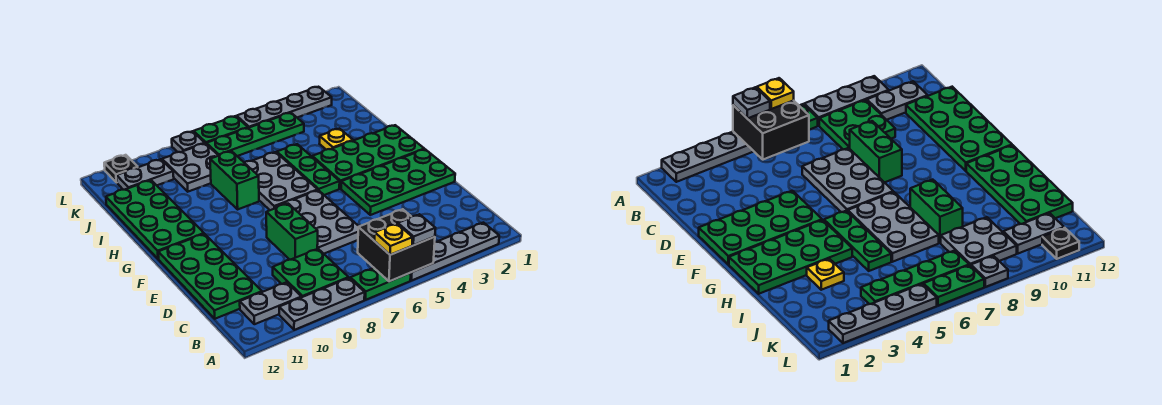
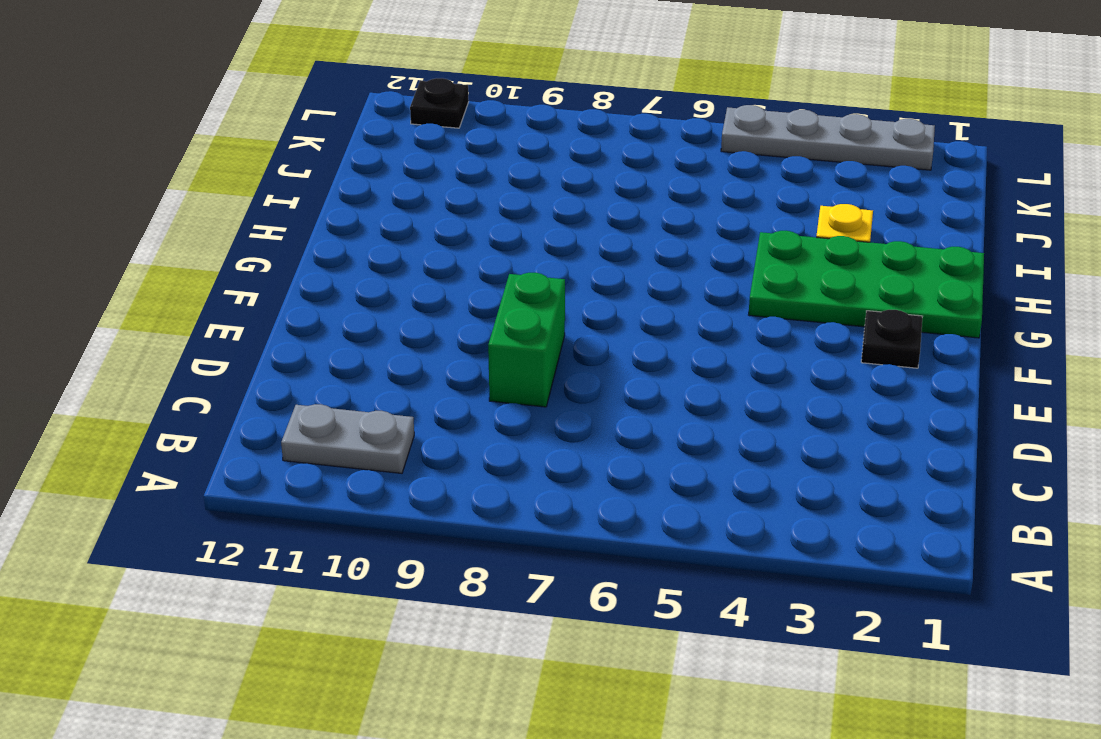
black plate F2 level 1 -> green plate E1:F4 level 1
none -> grey plate A2:A5 level 1
none -> green plate A6:A7 level 1
none -> grey plate A8:A10 level 1

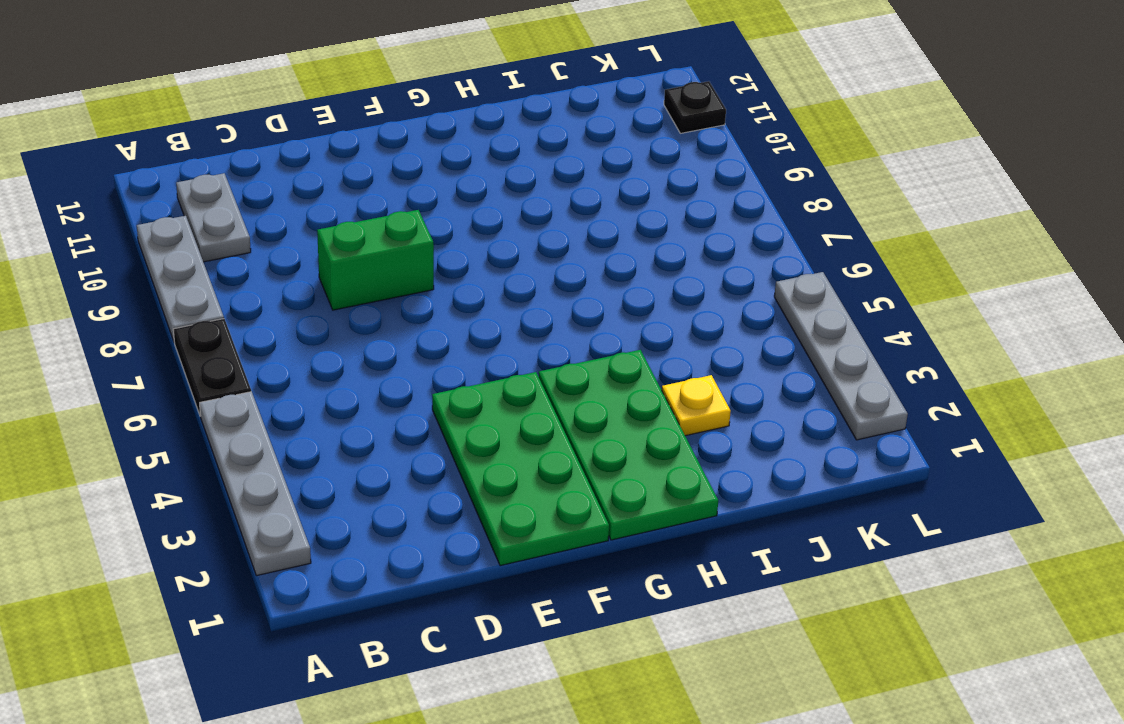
black plate A6:A7 level 1 -> green plate A6:A7 level 1
none -> green plate B8:C9 level 1
none -> green plate C11:F12 level 1
none -> grey plate D6:F7 level 1

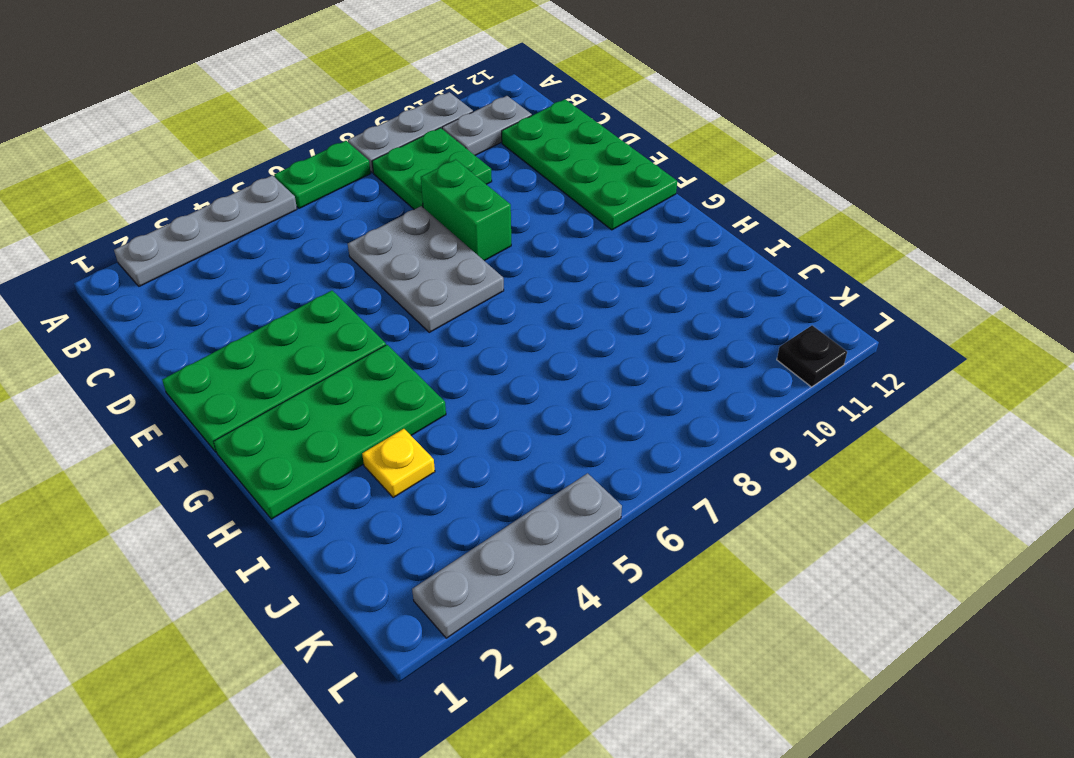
none -> green plate G5:I5 level 1
none -> grey plate G6:I7 level 1
none -> green plate G11:J12 level 1

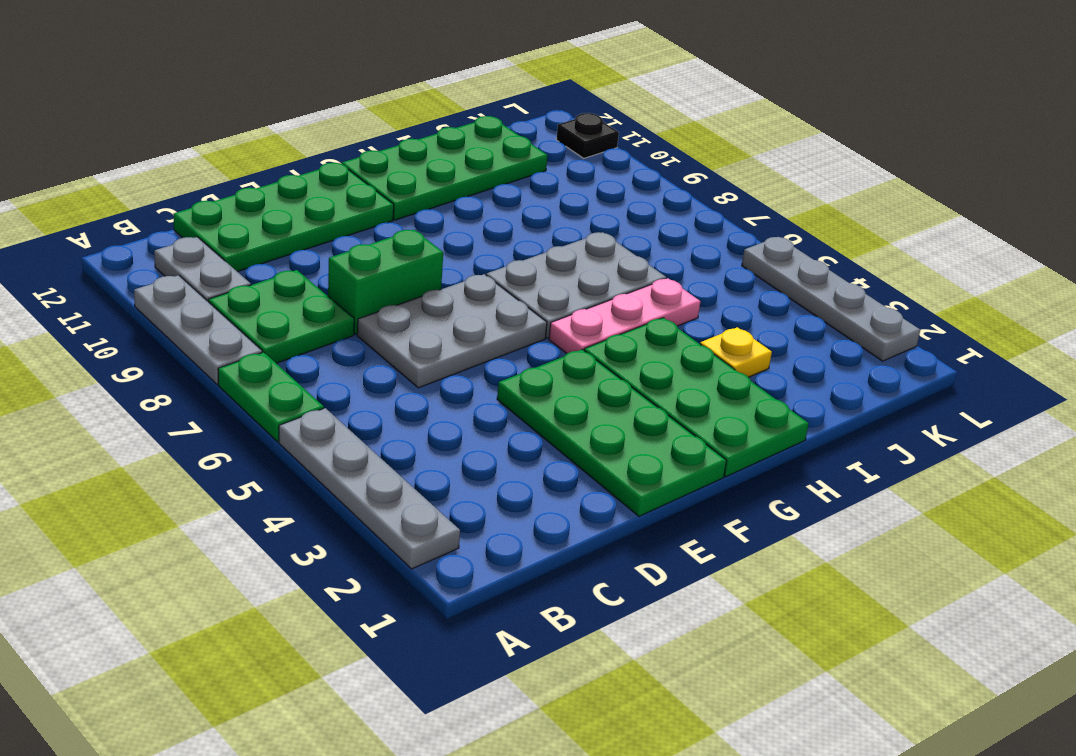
pink plate G5:I5 level 1 -> green plate G5:I5 level 1
none -> green brick H8:I8 level 1
none -> grey plate J8:K9 level 1
none -> green plate K4:K7 level 1

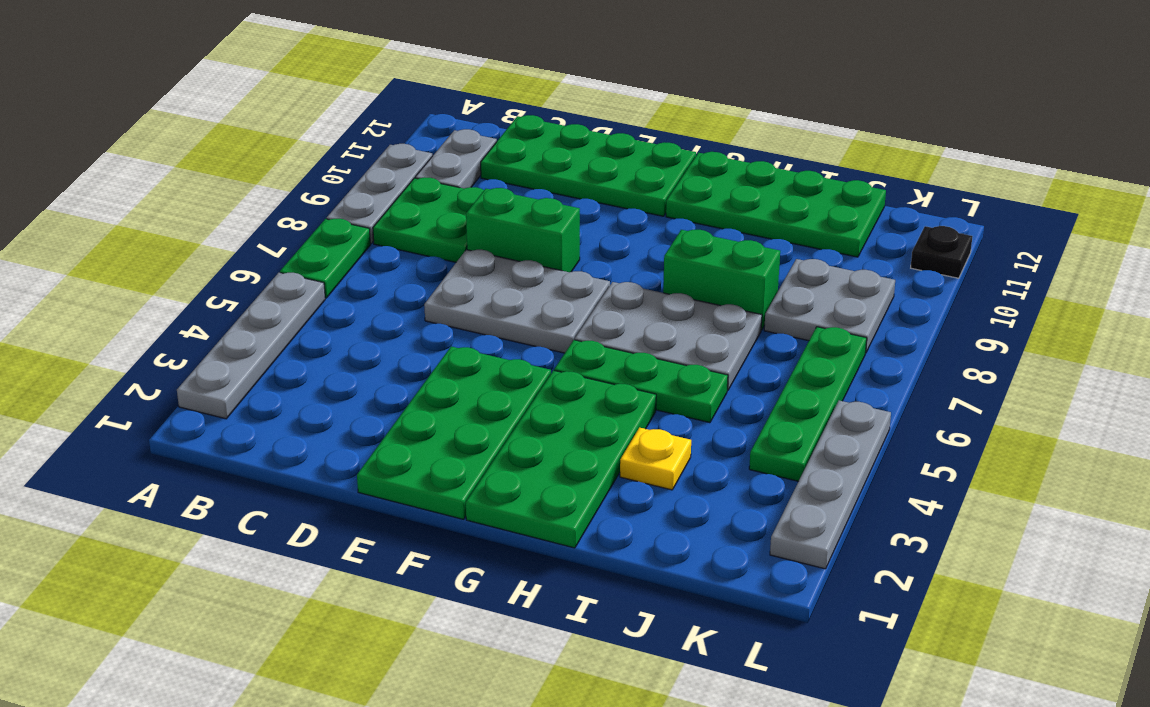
none -> grey plate K10:K11 level 1
none -> green plate L6:L7 level 1
none -> grey plate L8 level 1

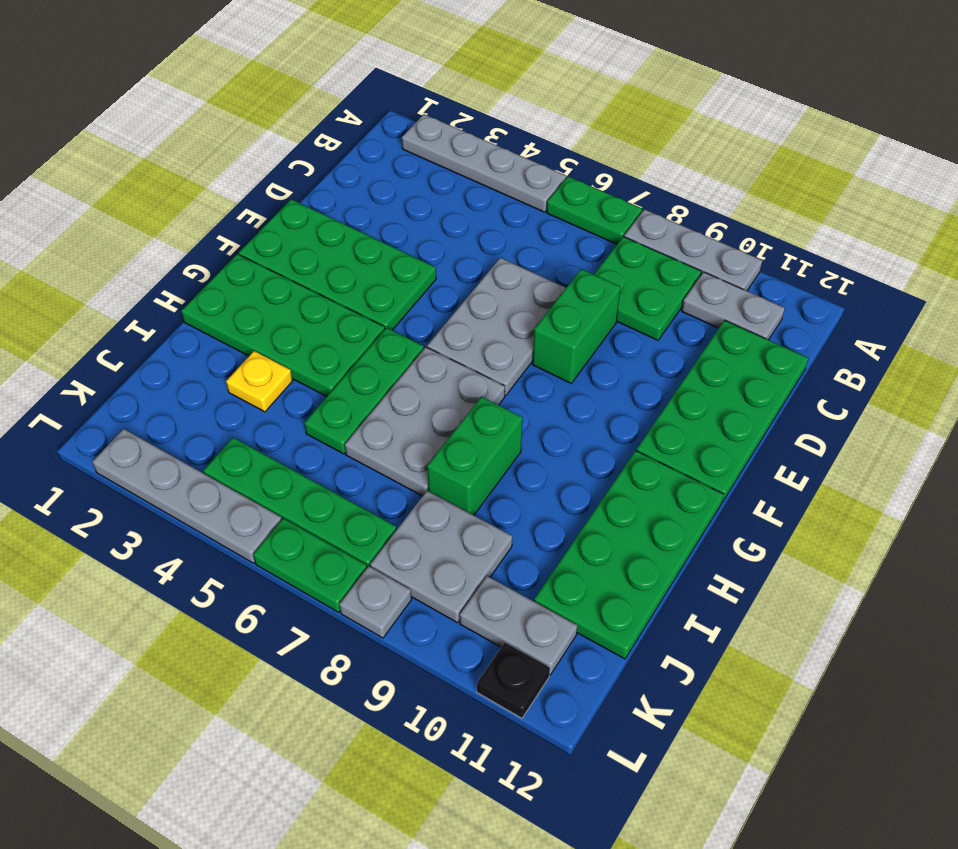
none -> black brick A5:B6 level 2
none -> grey plate A5 level 3
none -> yellow plate A6 level 3

